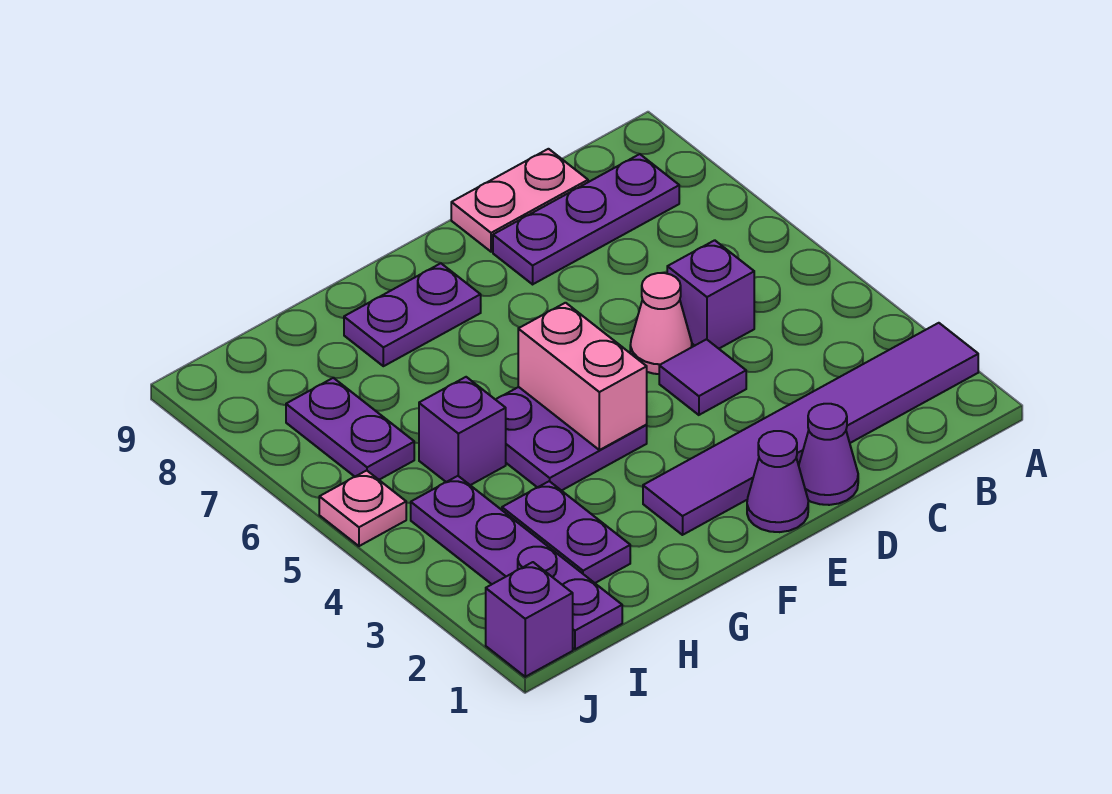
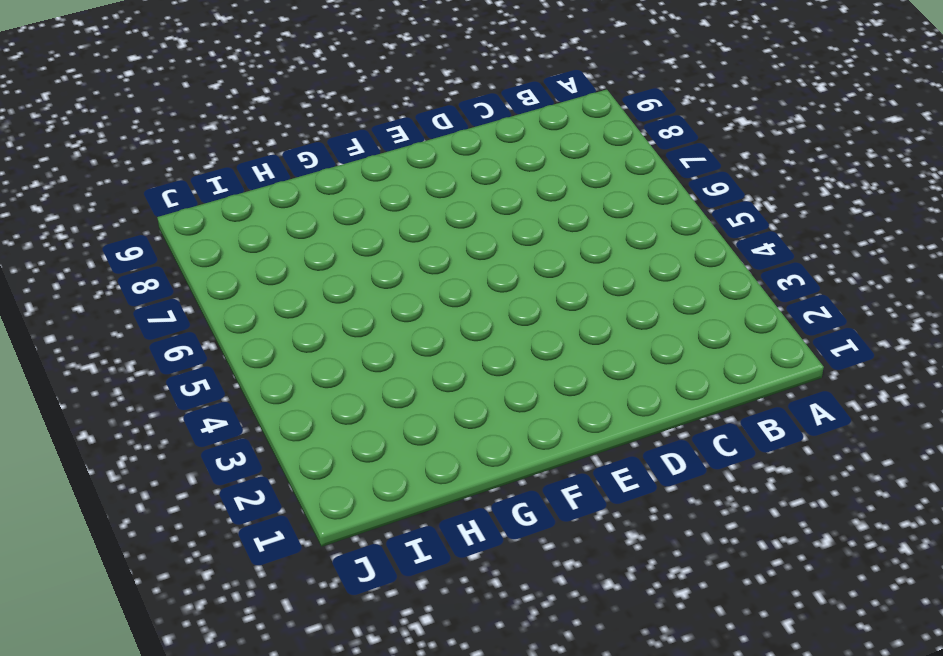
none -> purple tile A2:F2 level 1
none -> purple plate B8:D8 level 1
none -> purple brick C5 level 1

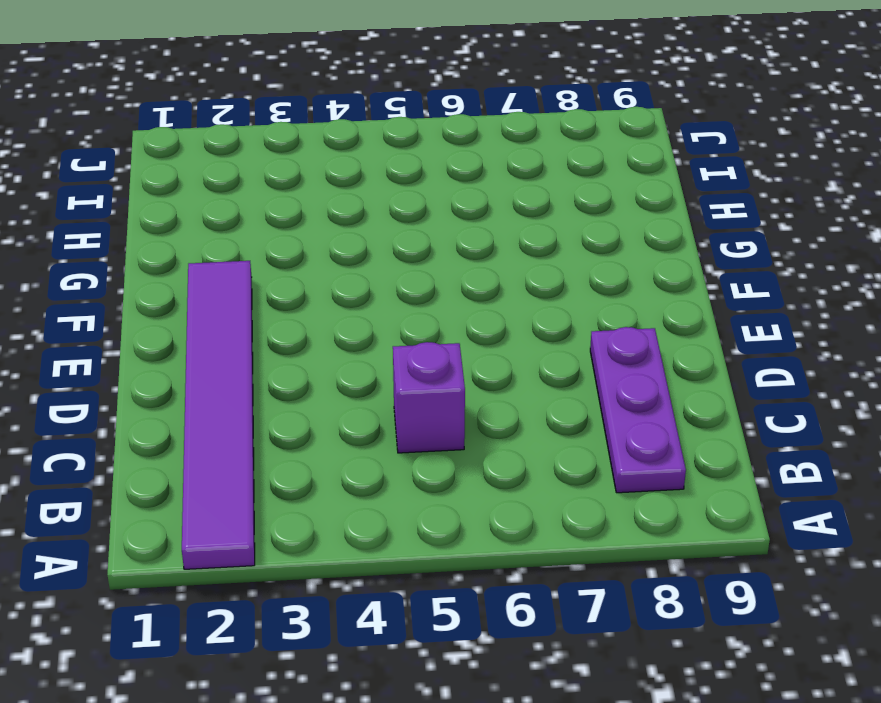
none -> pink plate C9:D9 level 1
none -> purple cone D1 level 1
none -> purple tile D4 level 1

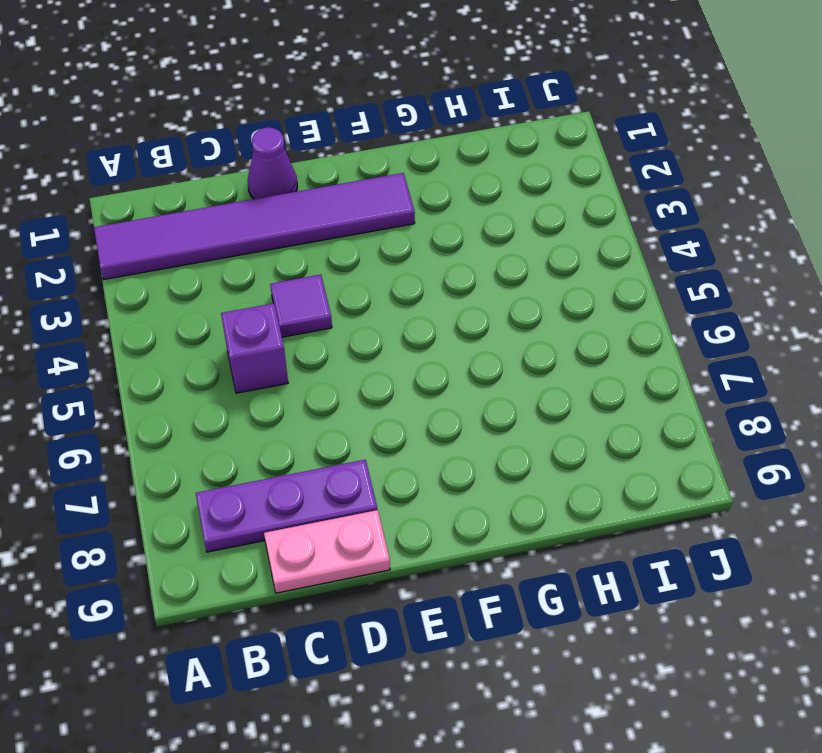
none -> pink cone D5 level 1
none -> purple cone E1 level 1
none -> purple plate F4:G5 level 1

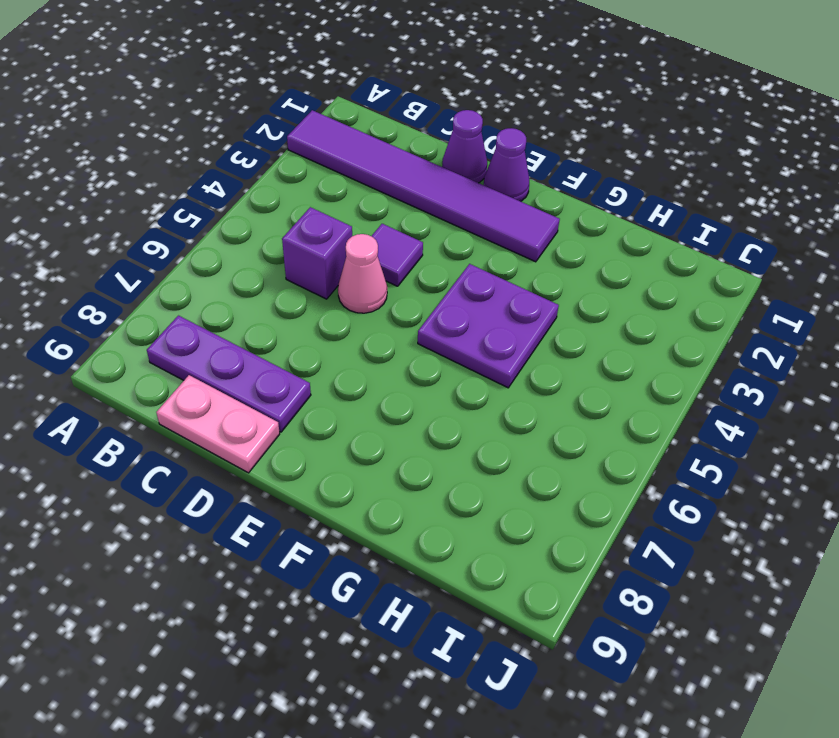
none -> purple plate F8:G8 level 1
none -> purple plate H2:H3 level 1
none -> purple brick H5 level 1

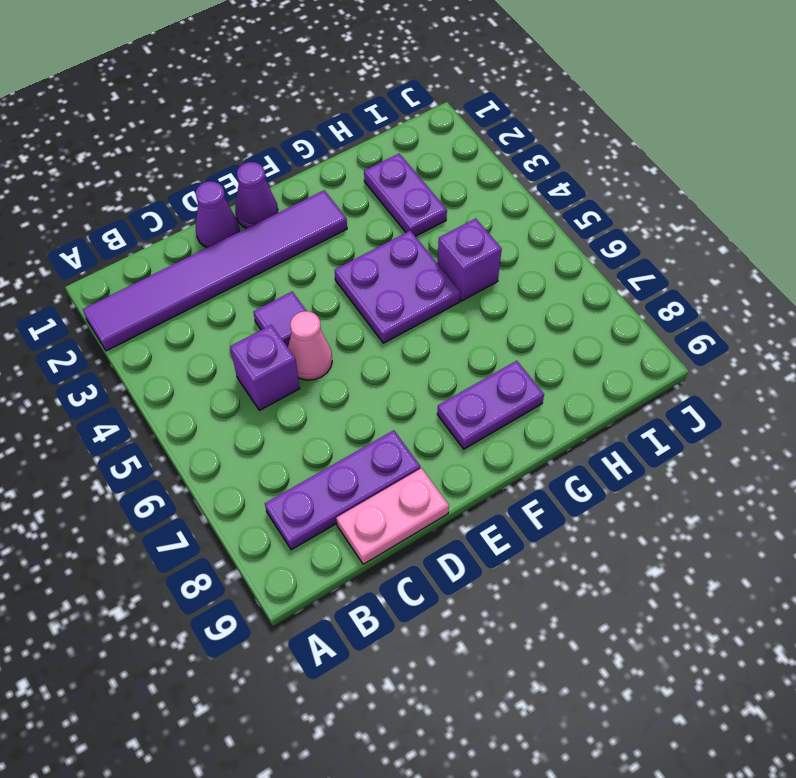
none -> purple plate I1:I4 level 1
none -> purple plate I6:I7 level 1
none -> purple brick J1 level 1

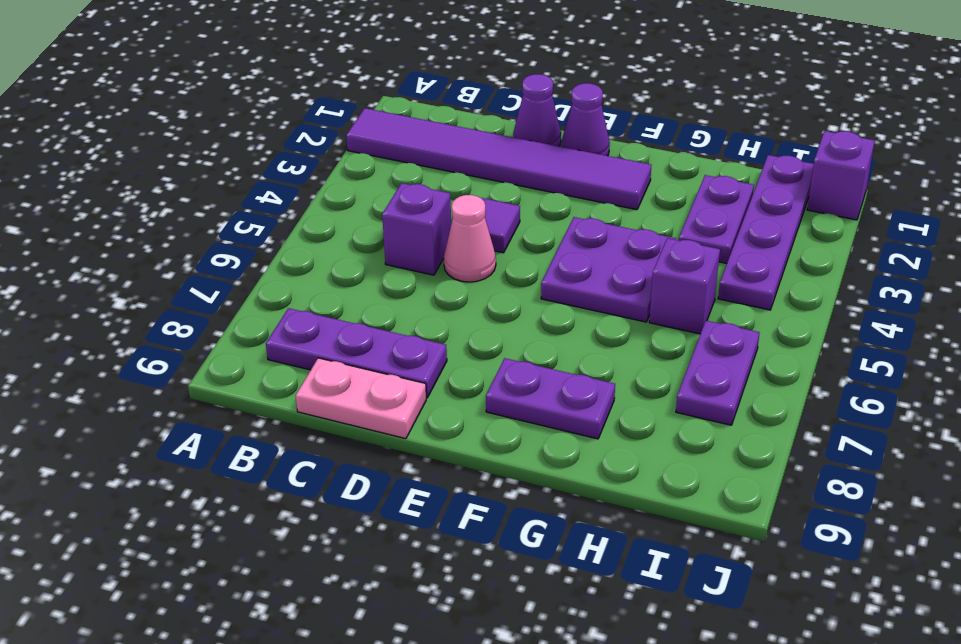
none -> pink plate J5 level 1
none -> pink brick F4:F5 level 2

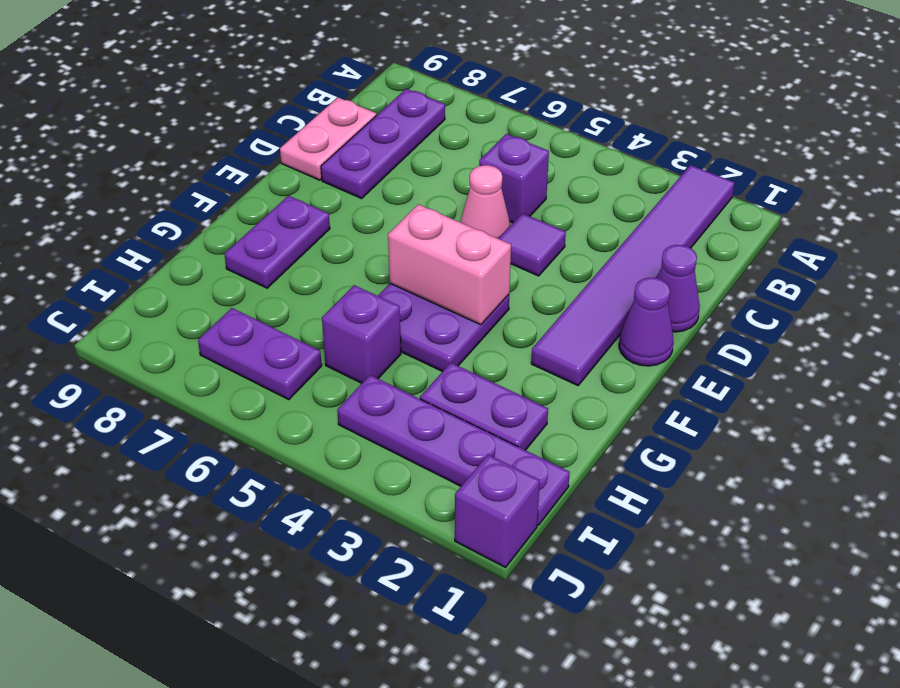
none -> pink plate J5 level 1

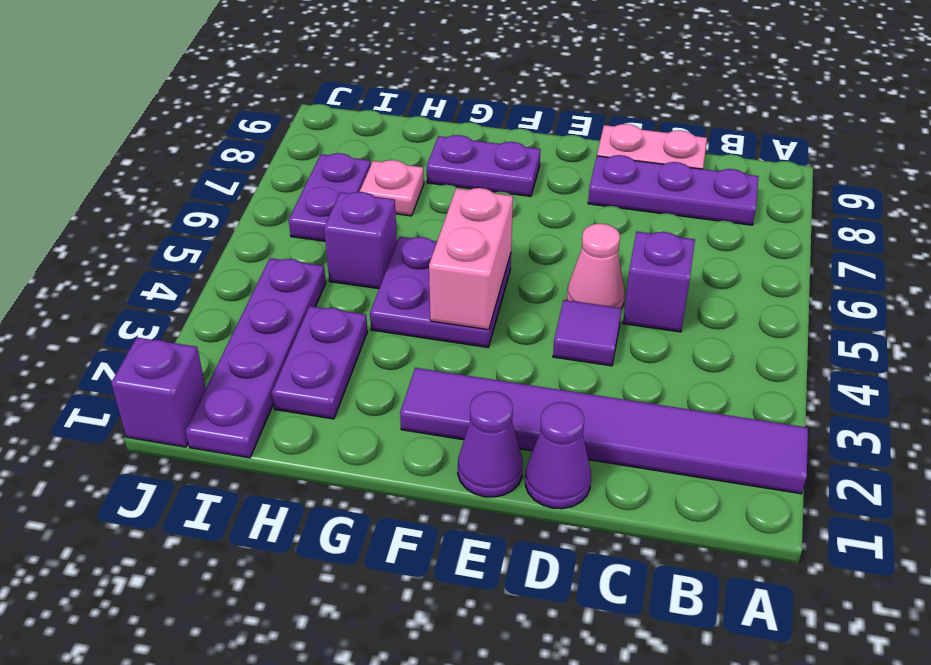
pink plate H7 level 1 -> pink plate J5 level 1

